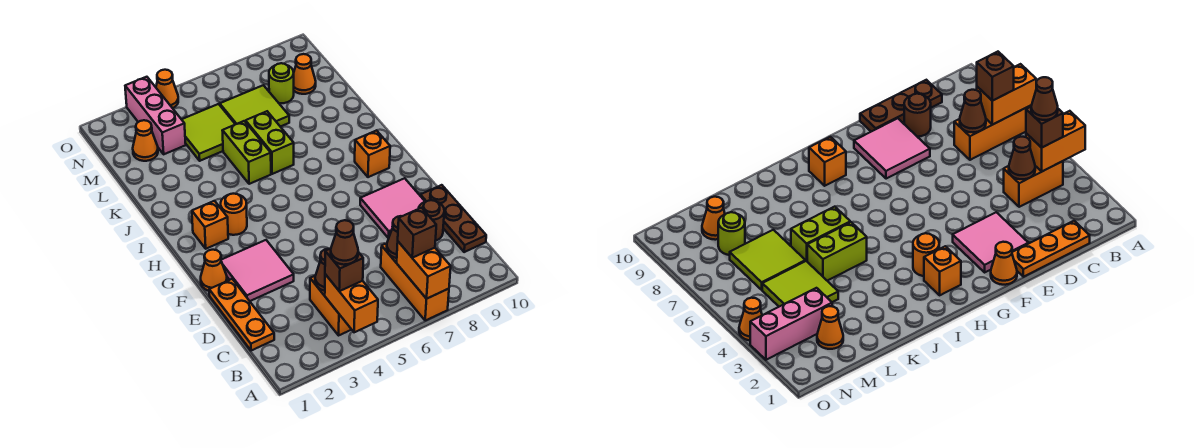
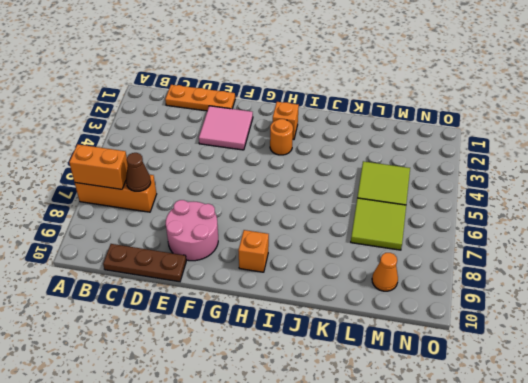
pink round brick E8:F9 level 1 -> pink tile E8:F9 level 1
none -> orange brick B4:C4 level 1
none -> brown round brick D9 level 1
none -> orange cone F1 level 1

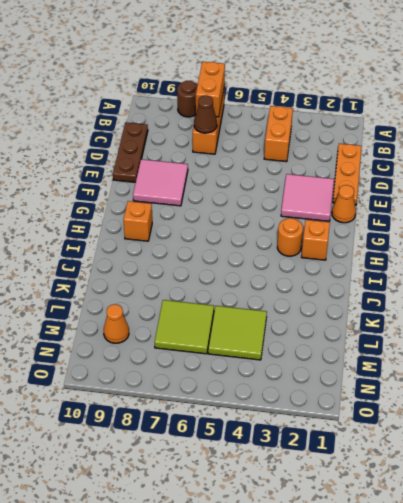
brown round brick A8 level 1 -> brown round brick D9 level 1
none -> lime brick J5:K5 level 1
none -> lime brick J6:K6 level 1
none -> orange cone M2 level 1

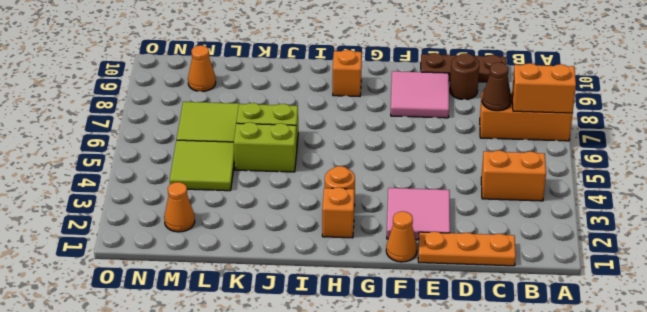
none -> pink brick M3:O3 level 1
none -> lime round brick M8 level 1
none -> orange cone O4 level 1

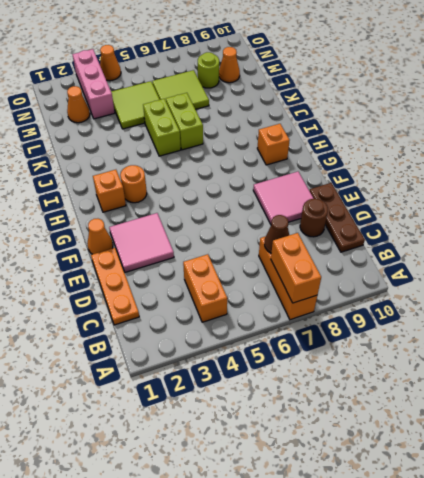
none -> orange brick A4:B4 level 2
none -> brown cone C4 level 2
none -> brown brick B4 level 3

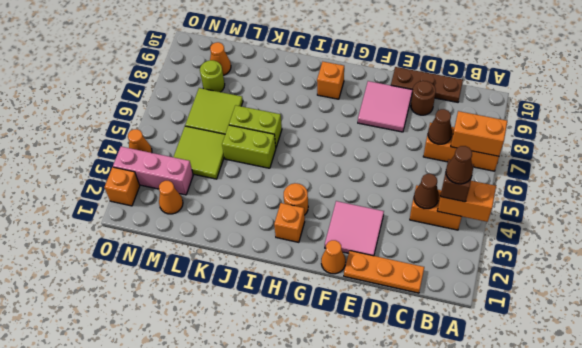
orange brick O2 level 1 -> none
none -> brown brick B7 level 3

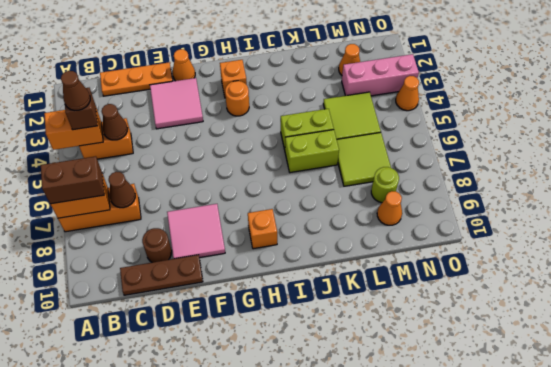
brown brick A7:B7 level 3 -> brown brick B7 level 3

